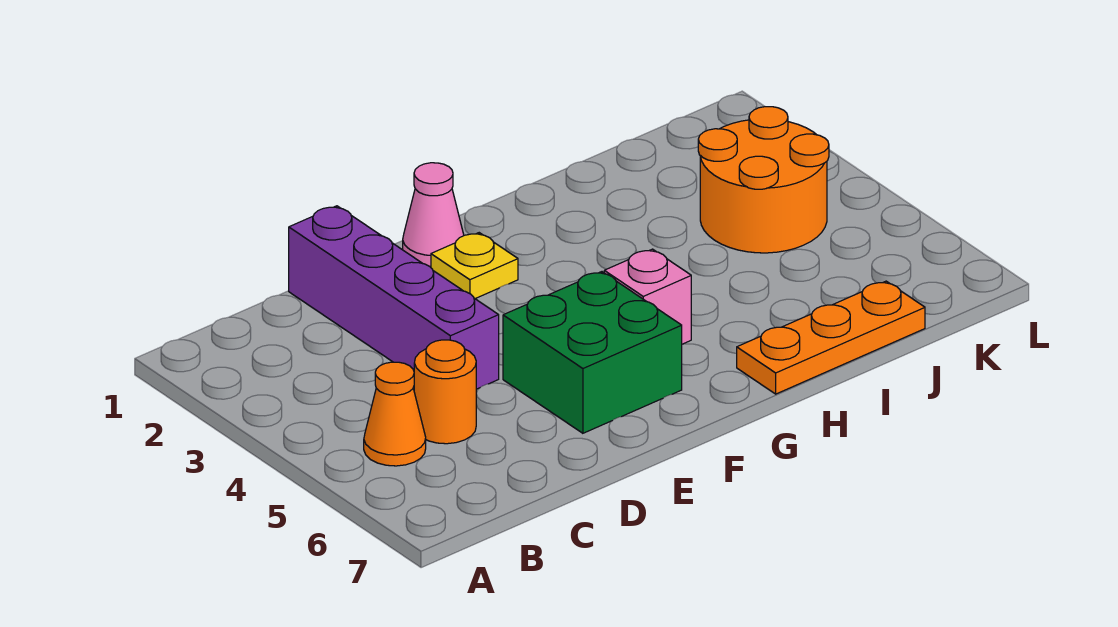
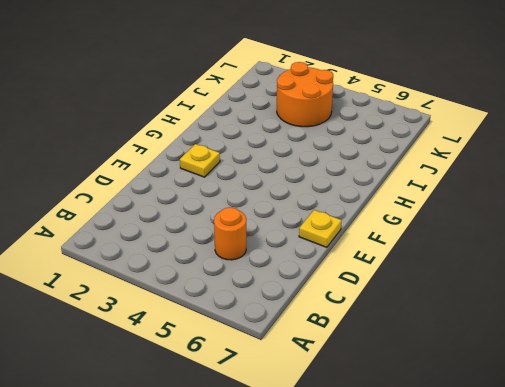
yellow plate E7 level 1 -> none
none -> orange cone B5 level 1
none -> purple brick D1:D4 level 1

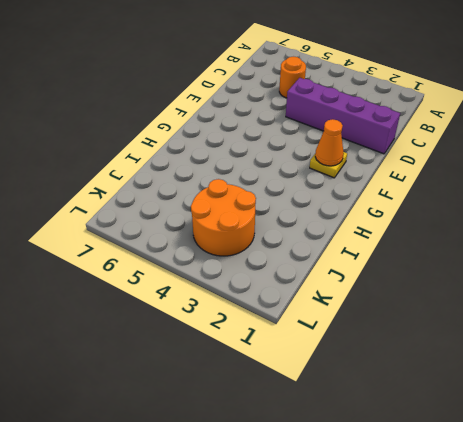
orange cone F2 level 2 -> orange cone B5 level 1
none -> green brick E5:F6 level 1
none -> pink cone F1 level 1

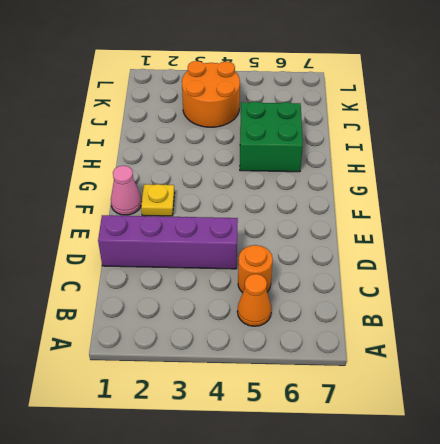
green brick H5:I6 level 1 -> green brick E5:F6 level 1
none -> pink brick G5 level 1
none -> orange plate H7:J7 level 1

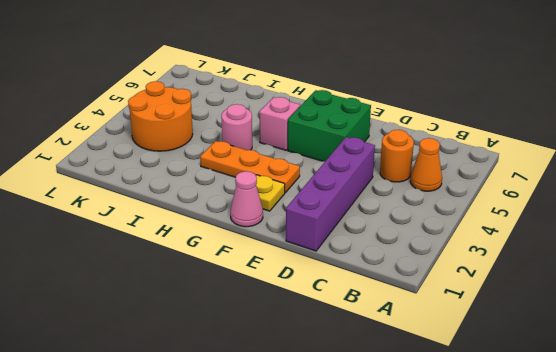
orange plate F3:H3 level 1 -> orange plate H7:J7 level 1
pink round brick H4 level 1 -> none

